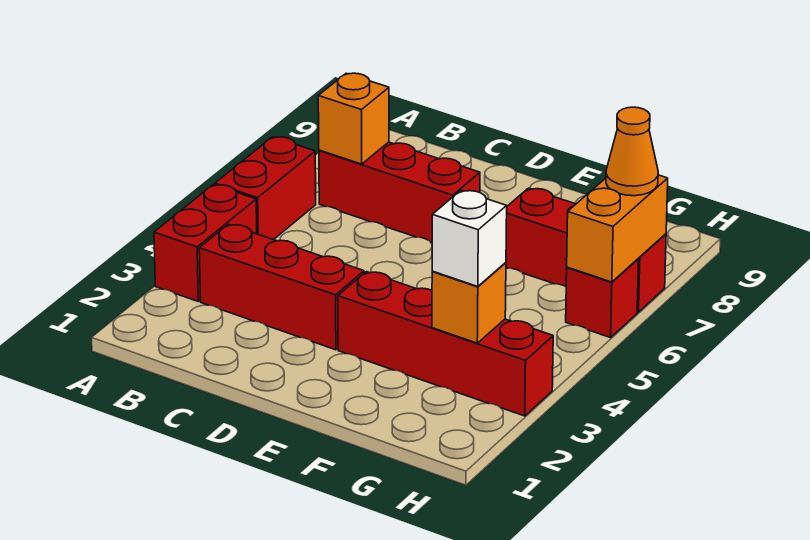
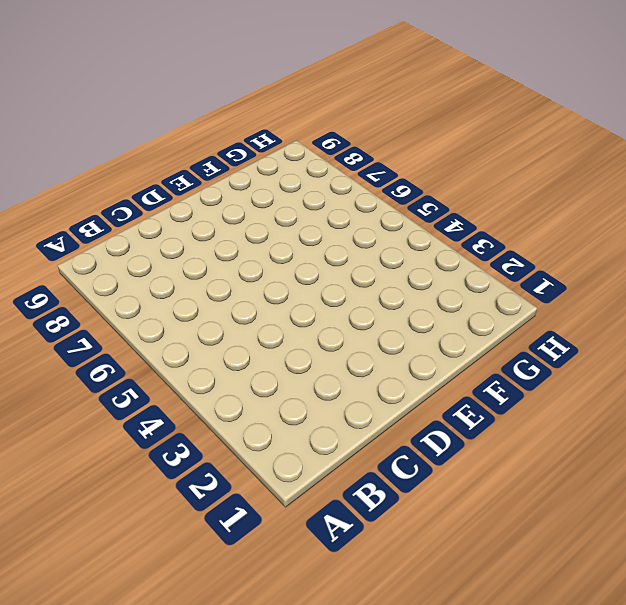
none -> red brick A3:A4 level 1
none -> red brick A5:A6 level 1
none -> red brick B3:D3 level 1

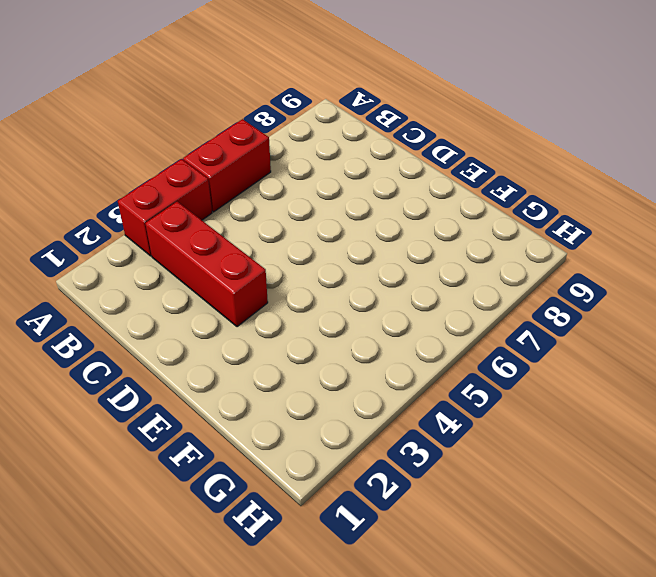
none -> red brick B7:D7 level 1
none -> red brick E3:H3 level 1
none -> red brick F7:H7 level 1

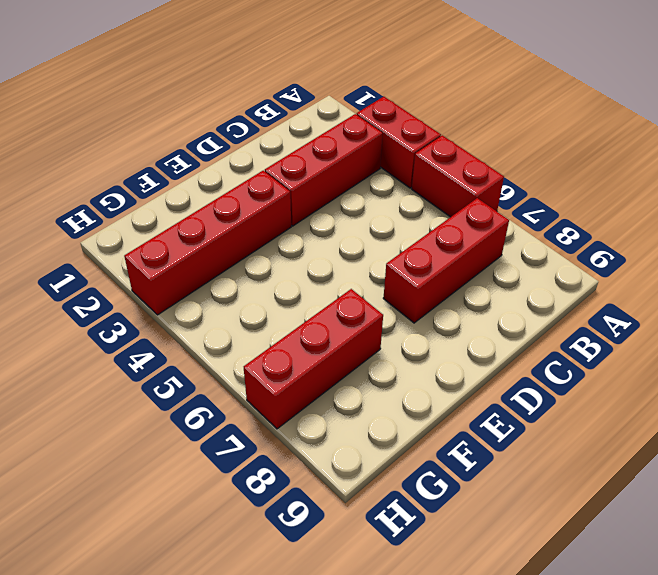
none -> red brick H6 level 1
none -> orange brick B7 level 2
none -> orange brick G3 level 2

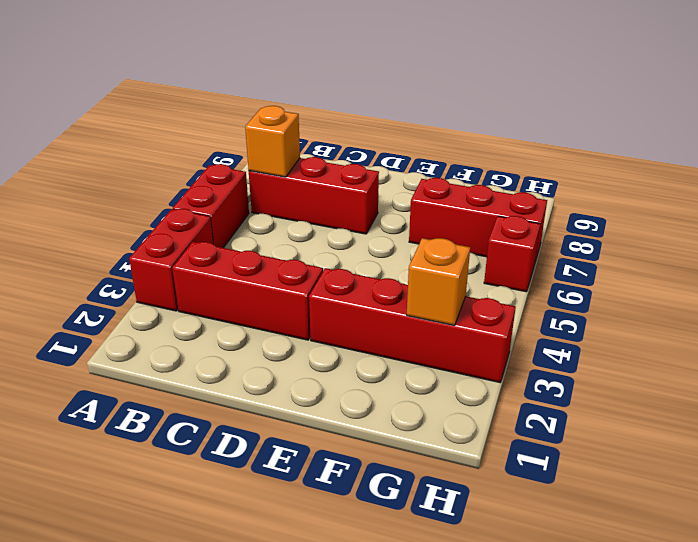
none -> orange brick H6:H7 level 2
none -> white brick G3 level 3
none -> orange cone H7 level 3

